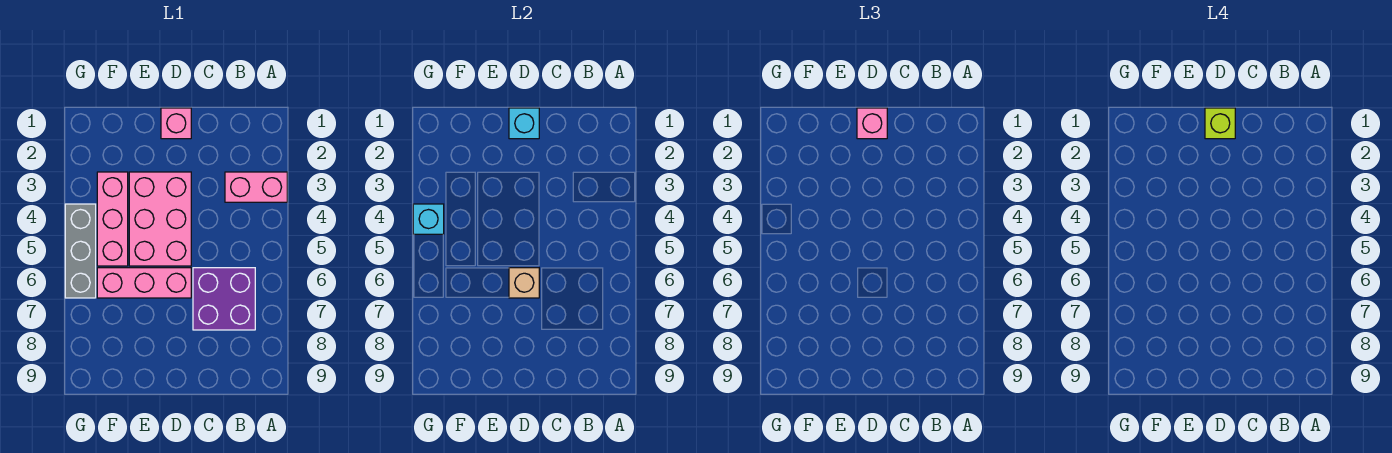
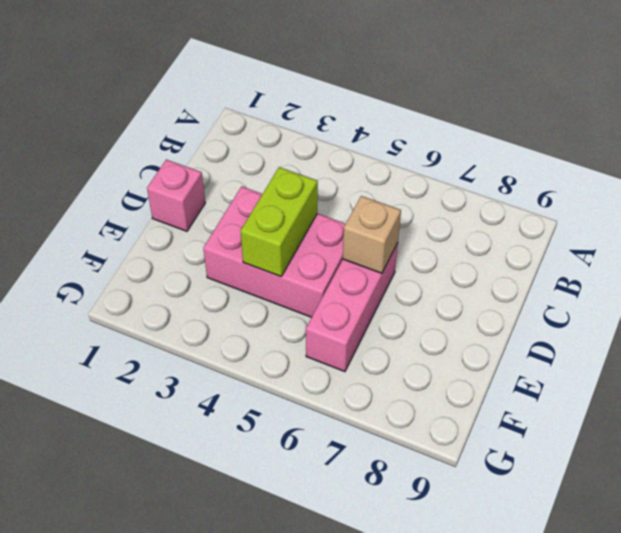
lime brick D4:E4 level 2 -> none
none -> pink brick A3:B3 level 1
none -> purple brick B6:C7 level 1
none -> pink brick F3:F5 level 1

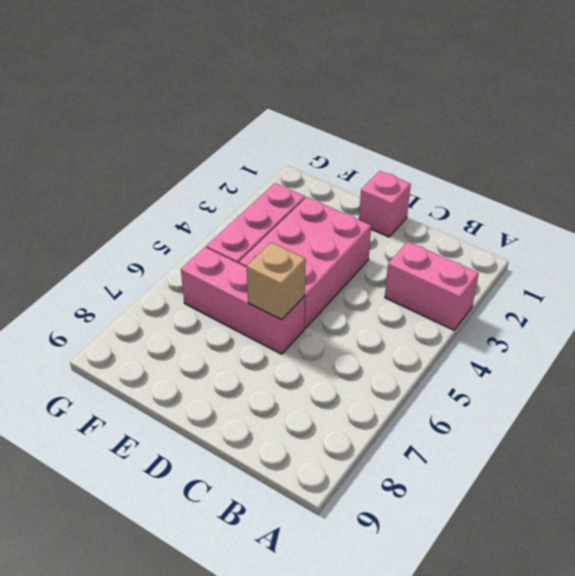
none -> purple brick B6:C7 level 1
none -> grey brick G4:G6 level 1
none -> cyan brick D1 level 2

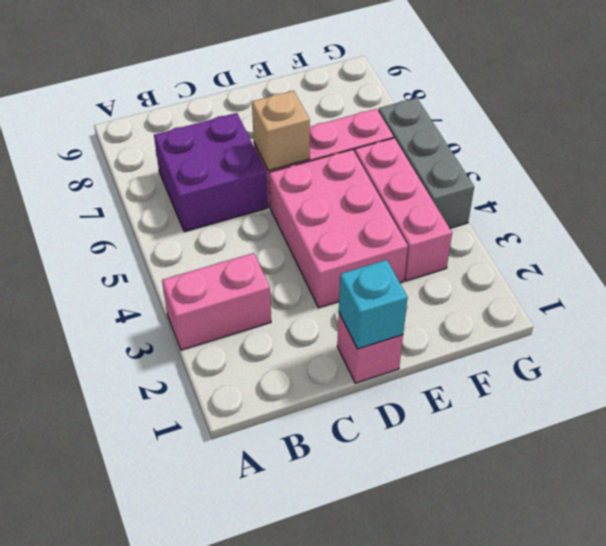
none -> cyan brick G4 level 2
none -> pink brick D1 level 3
none -> lime brick D1 level 4

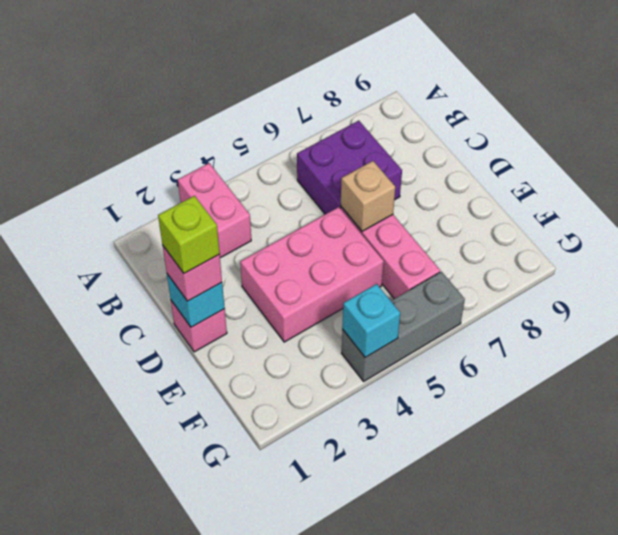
none -> pink brick F3:F5 level 1

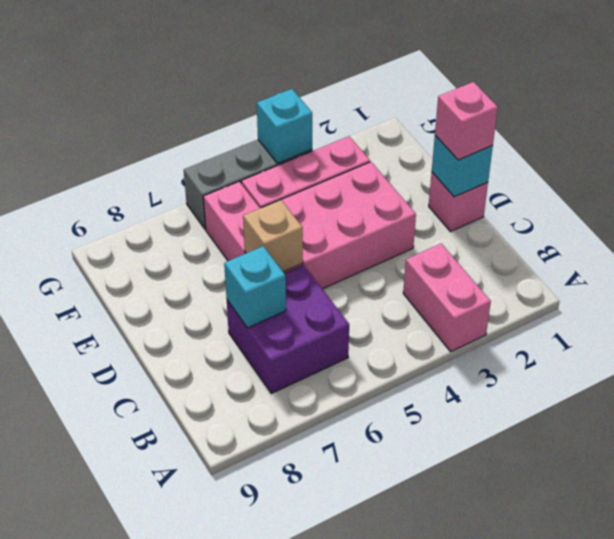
cyan brick C7 level 2 -> none
none -> lime brick D1 level 4

